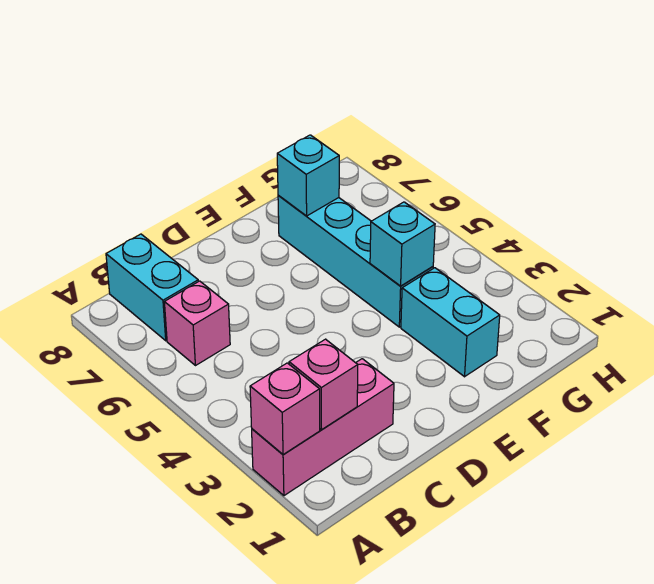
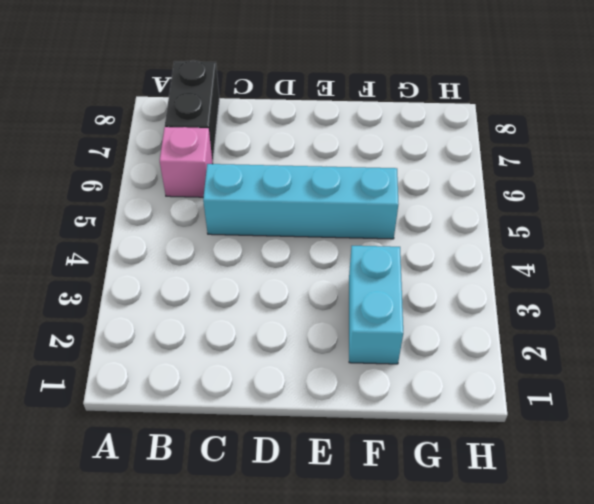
black brick B7:B8 level 1 -> cyan brick B7:B8 level 1
cyan brick C5:F5 level 1 -> cyan brick F4:F7 level 1
none -> pink brick A2:C2 level 1
none -> pink brick A2 level 2

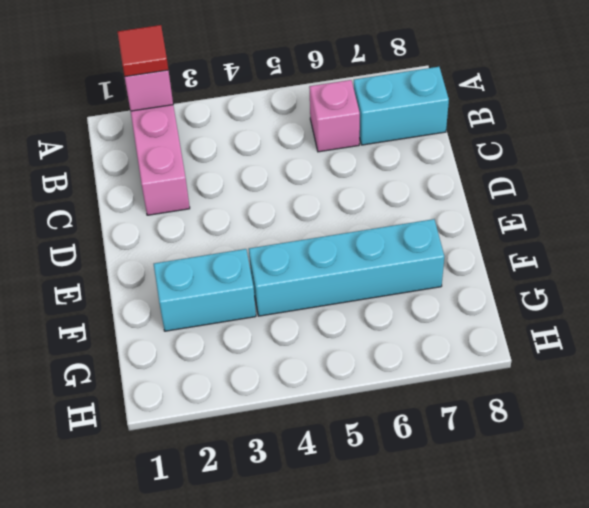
red tile A2 level 3 -> none
none -> pink brick B2 level 2
none -> cyan brick F4 level 2

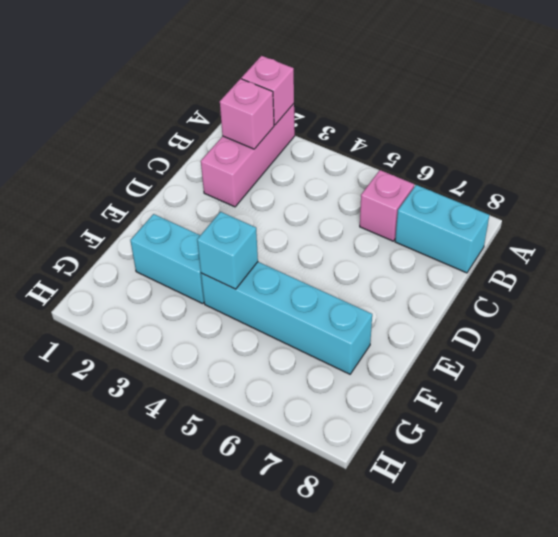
none -> cyan brick F7 level 2

